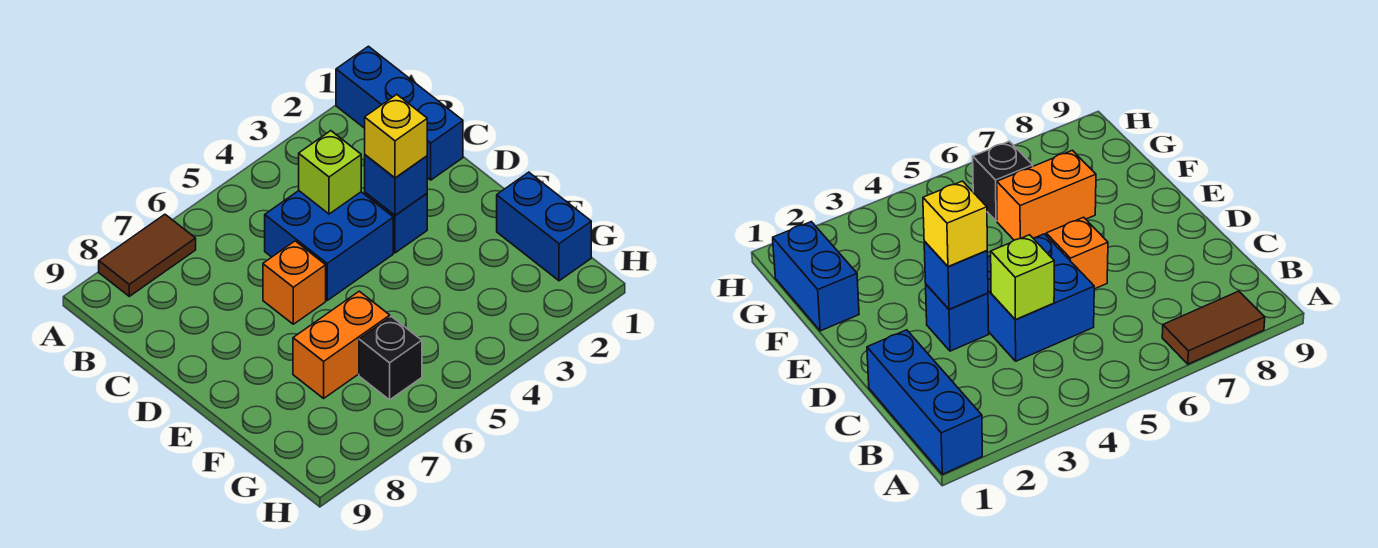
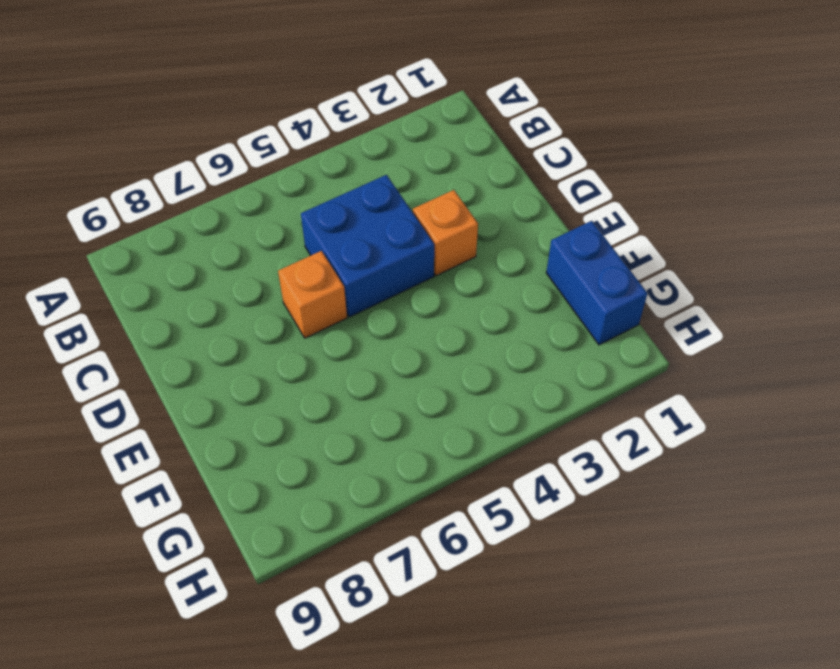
orange brick D3 level 1 -> blue brick D3 level 1
none -> blue brick A1:C1 level 1
none -> brown tile A7:A8 level 1

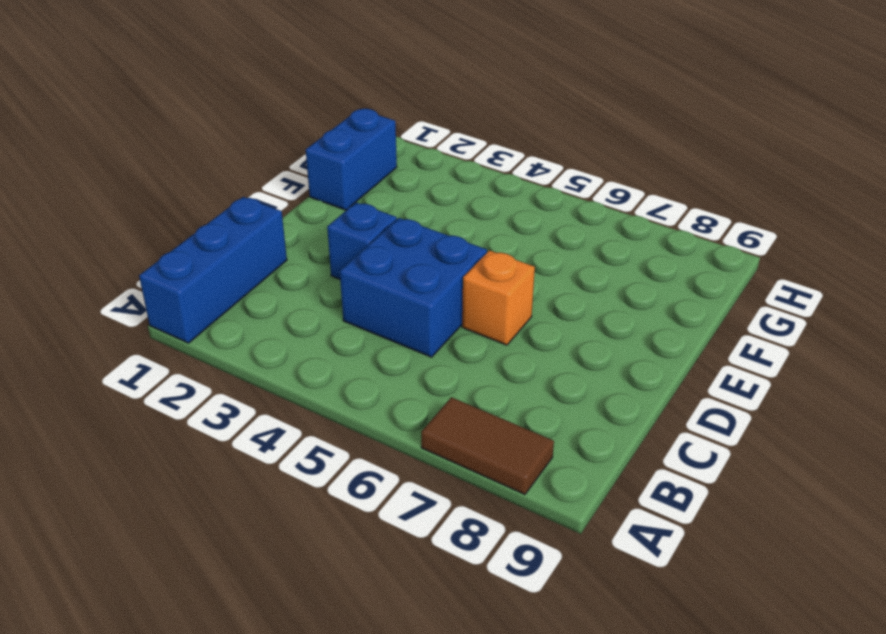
none -> orange brick F6:F7 level 1
none -> black brick G6 level 1

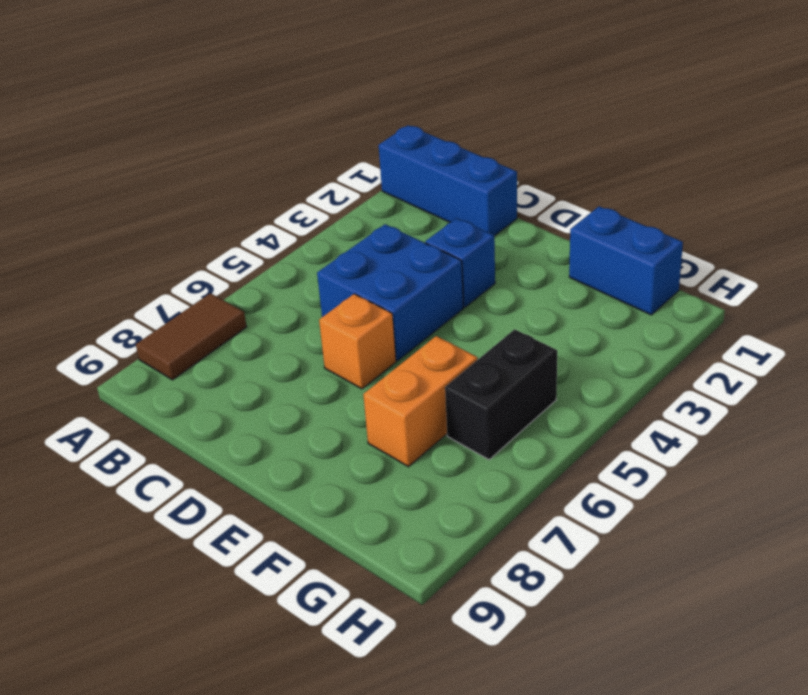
black brick G5:G6 level 1 -> black brick G6 level 1
none -> lime brick C4 level 2
none -> blue brick D3 level 2

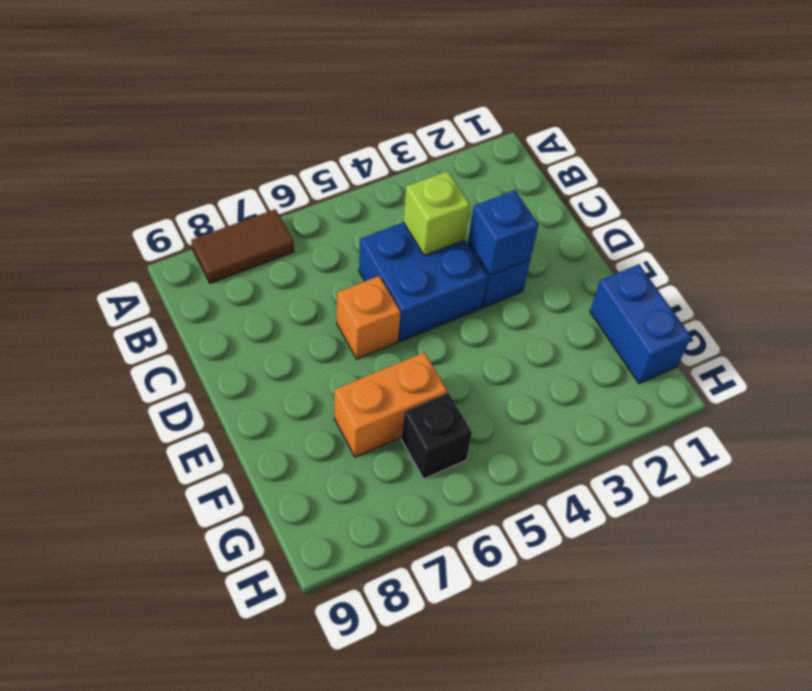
none -> blue brick A1:C1 level 1
none -> yellow brick D3 level 3

